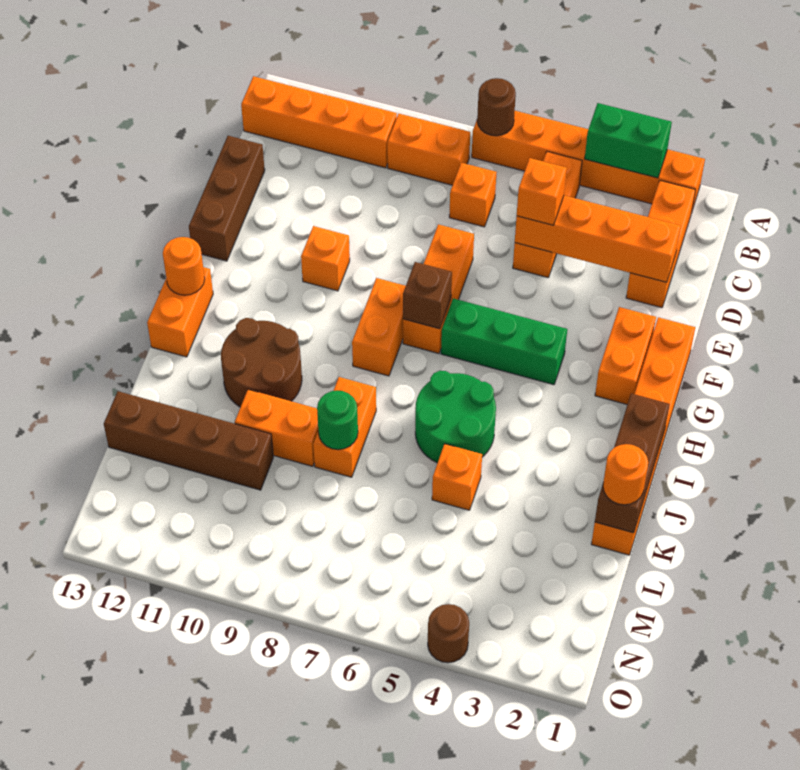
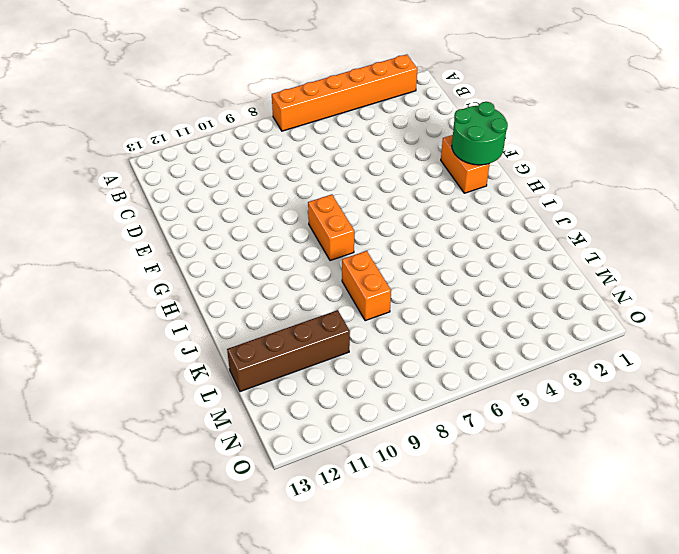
green round brick F1:G2 level 2 -> green round brick I5:J6 level 1
none -> orange brick B2:D2 level 1
none -> orange brick B5:D5 level 1
none -> orange brick B8:B9 level 1
none -> orange brick B10:B13 level 1

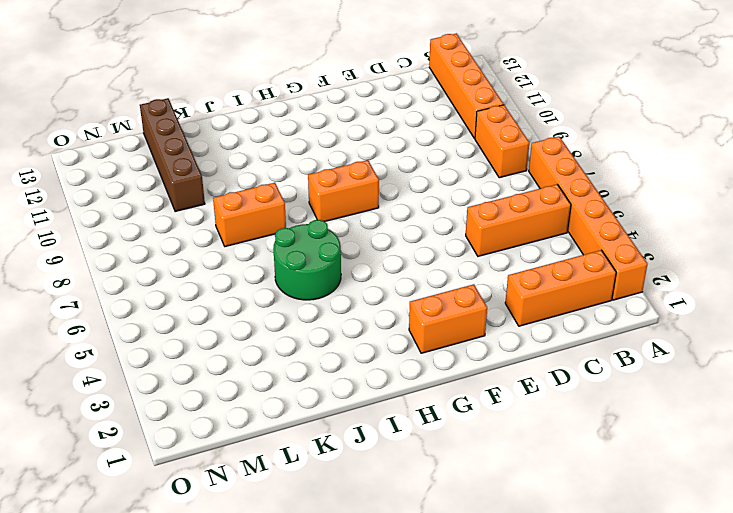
none -> orange brick C7 level 1
none -> brown brick D13:F13 level 1
none -> orange brick E7:G7 level 1
none -> orange brick F1:K1 level 1

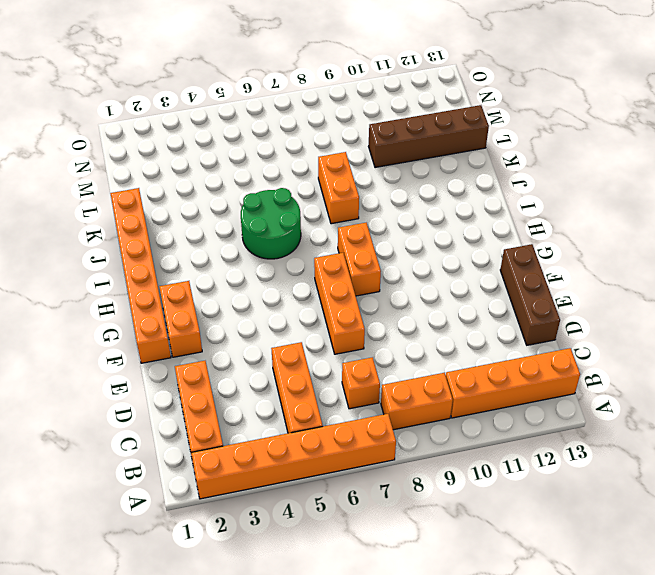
none -> orange brick F10 level 1
none -> green brick G4:G6 level 1
none -> orange brick H13:I13 level 1
none -> brown round brick I10:J11 level 1

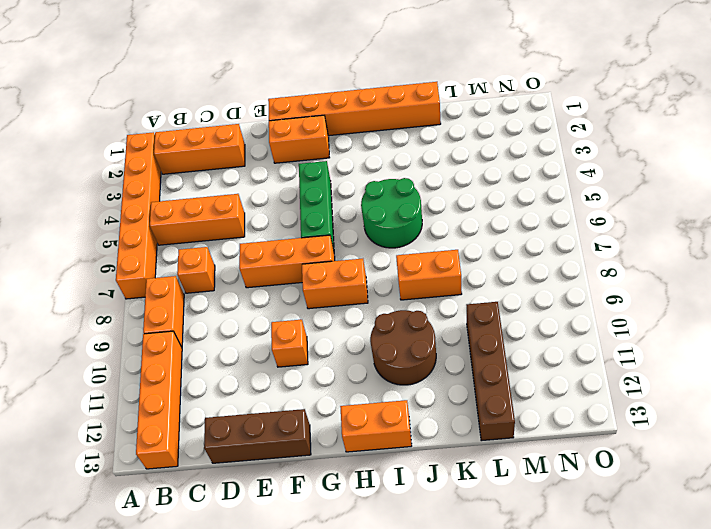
none -> orange brick K5 level 1
none -> orange brick K9:K10 level 1
none -> brown round brick O4 level 1
none -> green brick A3:A4 level 2

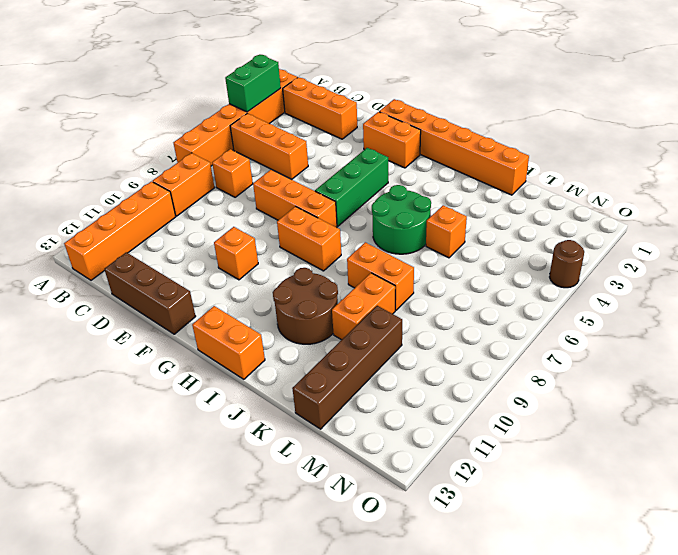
none -> brown round brick A7 level 2
none -> orange brick D2:D5 level 2
none -> brown brick G7 level 2
none -> orange round brick H13 level 2

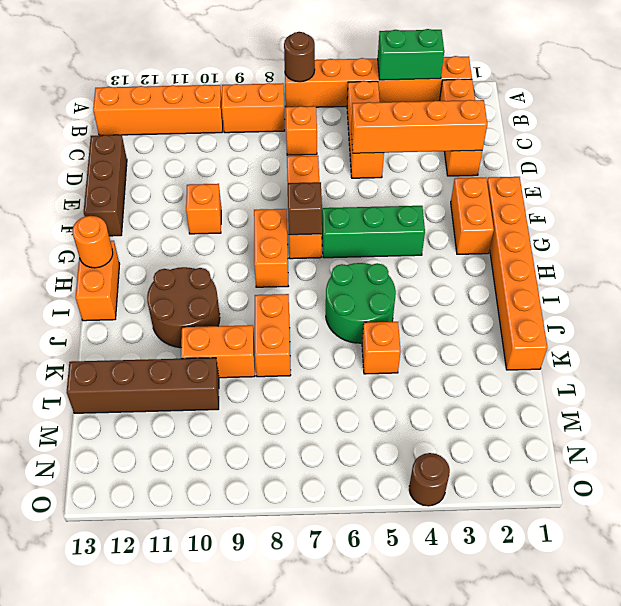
none -> brown brick I1:K1 level 2
none -> green round brick K8 level 2
none -> orange brick D5 level 3
none -> orange round brick K1 level 3

